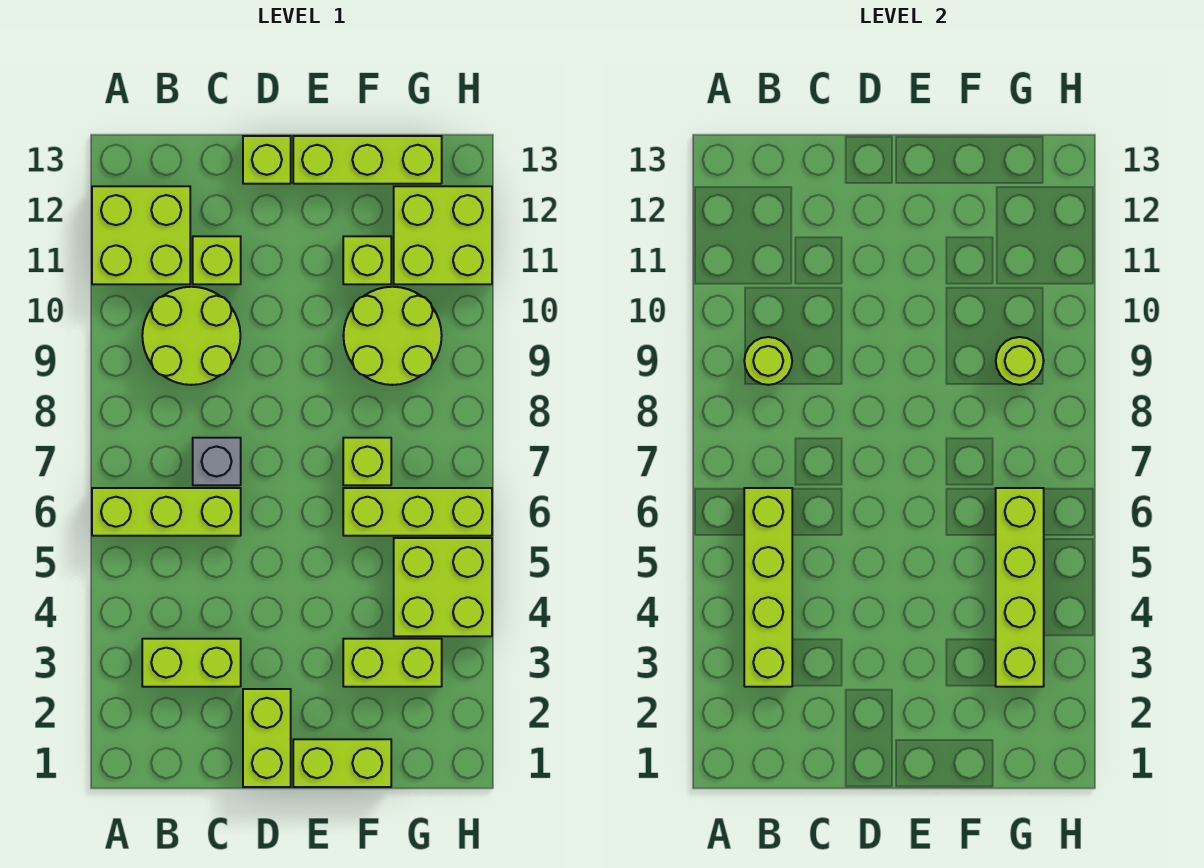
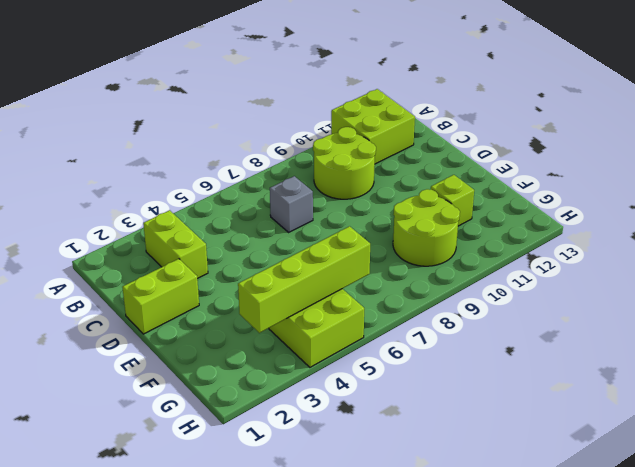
none -> lime brick A6:C6 level 1
none -> lime brick C11 level 1
none -> lime brick D13 level 1

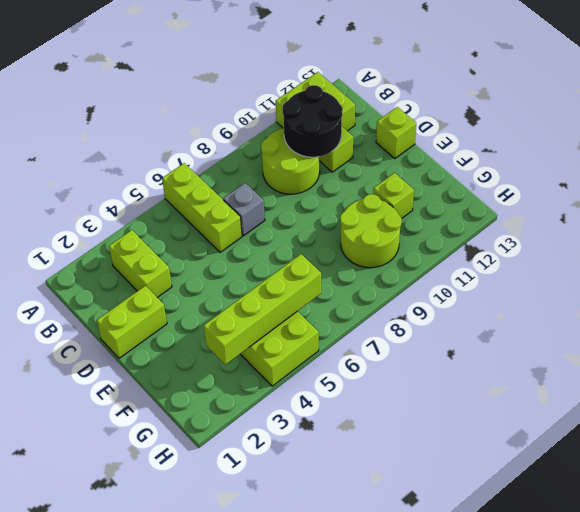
black round brick B10:C11 level 2 -> none
none -> lime brick E1:F1 level 1
none -> lime brick E13:G13 level 1
none -> lime brick F3:G3 level 1

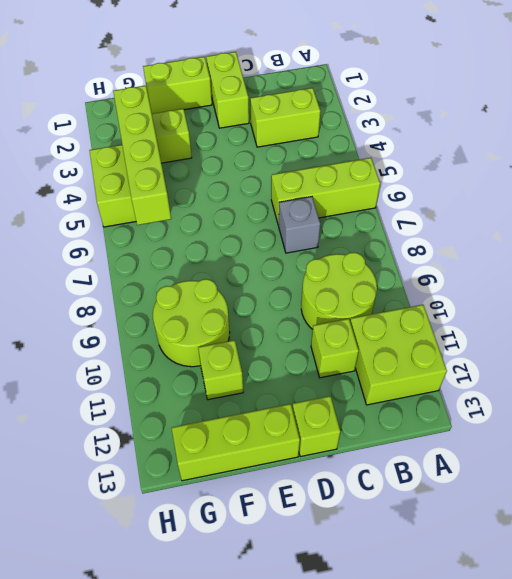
none -> lime brick F6:H6 level 1
none -> lime brick F7 level 1
none -> lime brick G11:H12 level 1

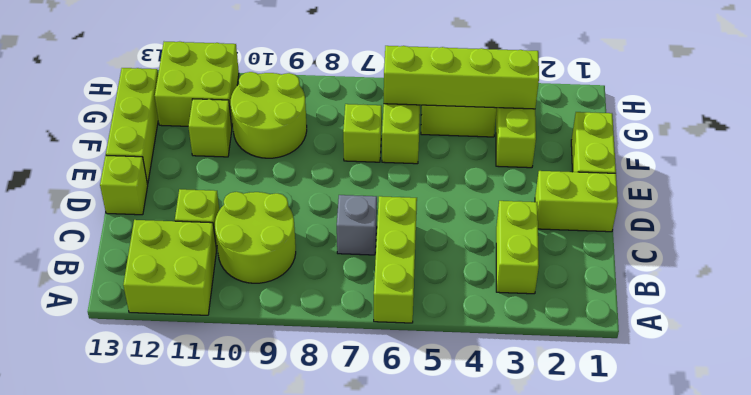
none -> lime brick B3:B6 level 2
none -> lime round brick B9 level 2
none -> lime round brick G9 level 2

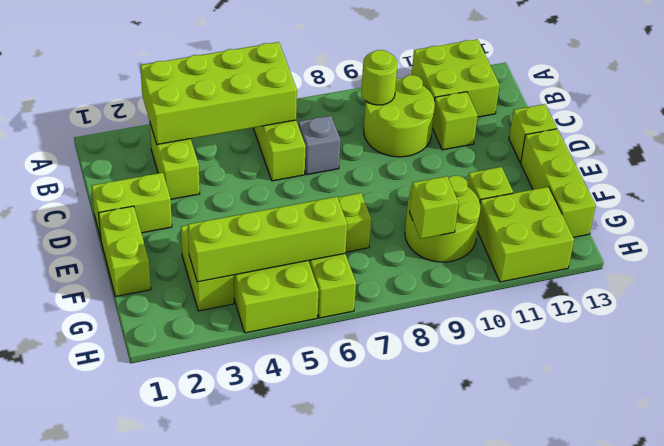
lime brick A3:B6 level 2 -> lime brick B3:B6 level 2
lime brick G9 level 2 -> lime round brick G9 level 2

